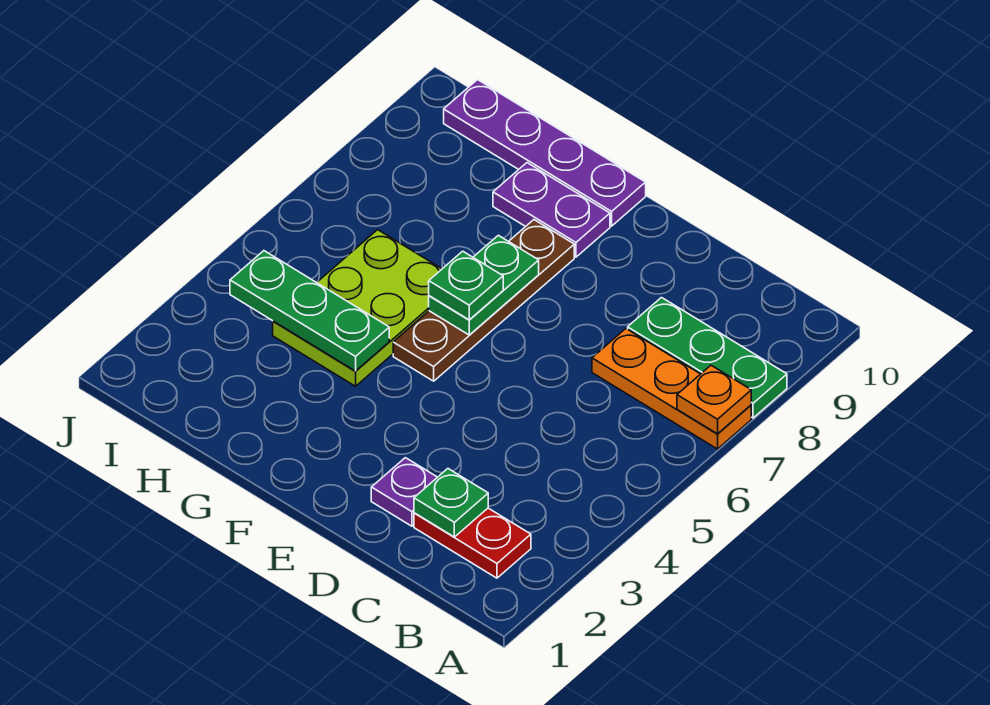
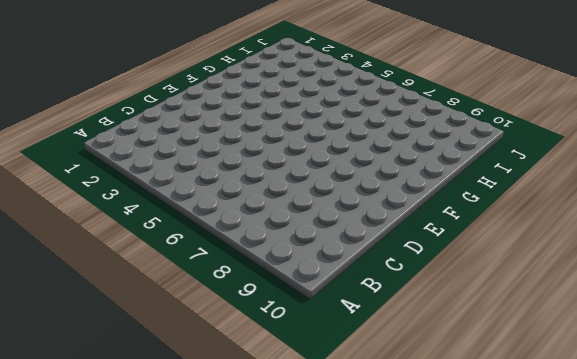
none -> orange plate A7:C7 level 1
none -> green plate A8:C8 level 1
none -> red plate B2:C2 level 1

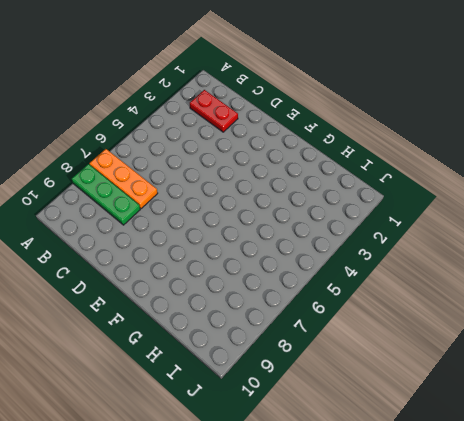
none -> purple plate D2 level 1
none -> brown plate F5:F8 level 1
none -> purple plate F9:G9 level 1

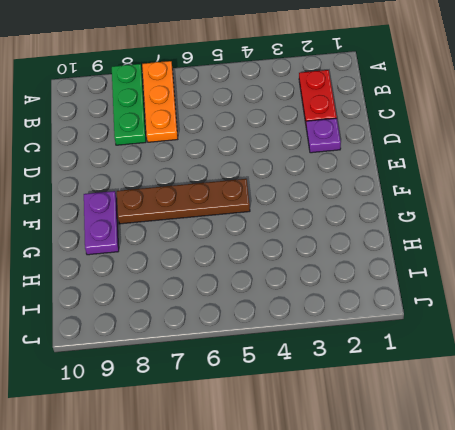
none -> purple plate F10:I10 level 1
none -> lime plate G4:H6 level 1
none -> orange plate A7 level 2

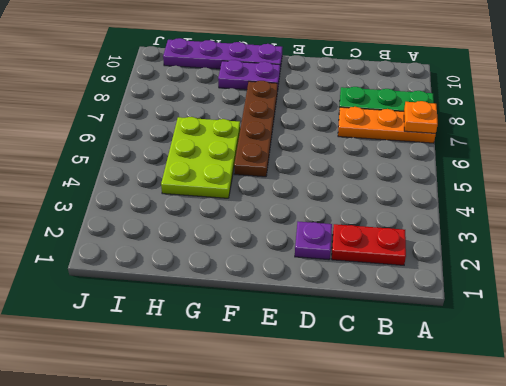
none -> green plate C2 level 2
none -> green plate F6:F7 level 2
none -> green plate G4:I4 level 2

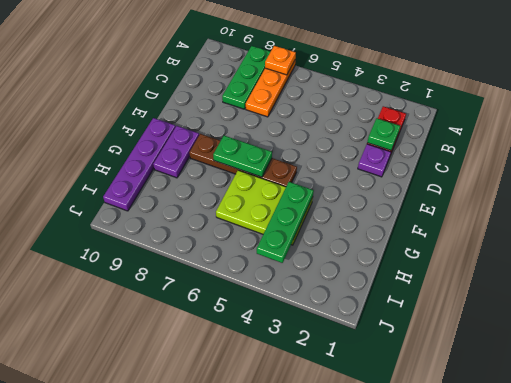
none -> green plate F6 level 3

